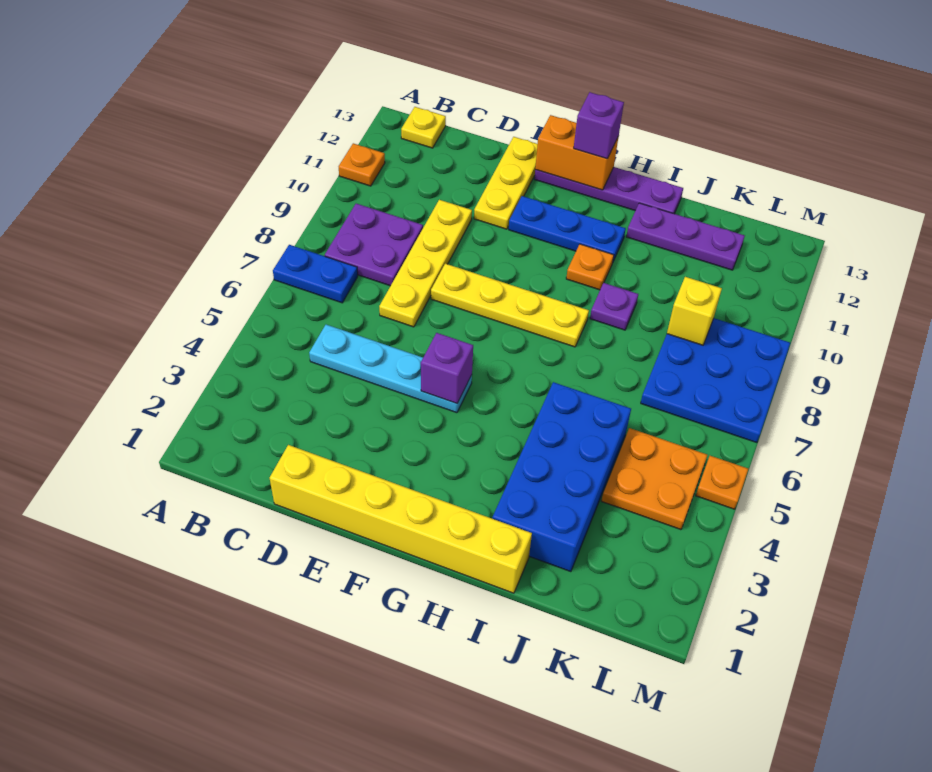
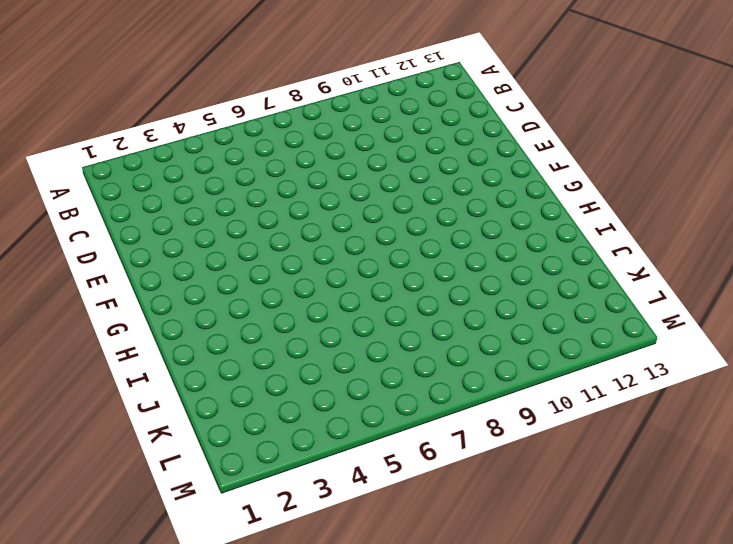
none -> blue plate A7:B7 level 1
none -> orange plate A11 level 1
none -> purple plate B8:C9 level 1

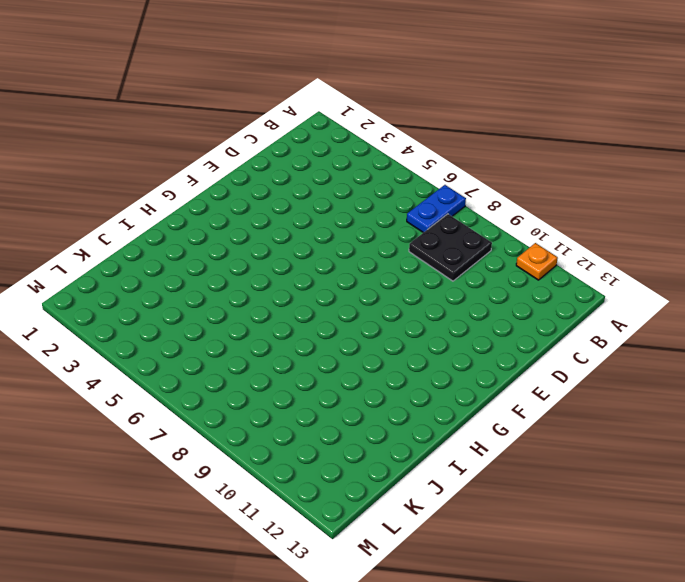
black plate B8:C9 level 1 -> purple plate B8:C9 level 1
none -> yellow plate B13 level 1
none -> cyan plate C5:F5 level 1
none -> yellow brick D1:I1 level 1

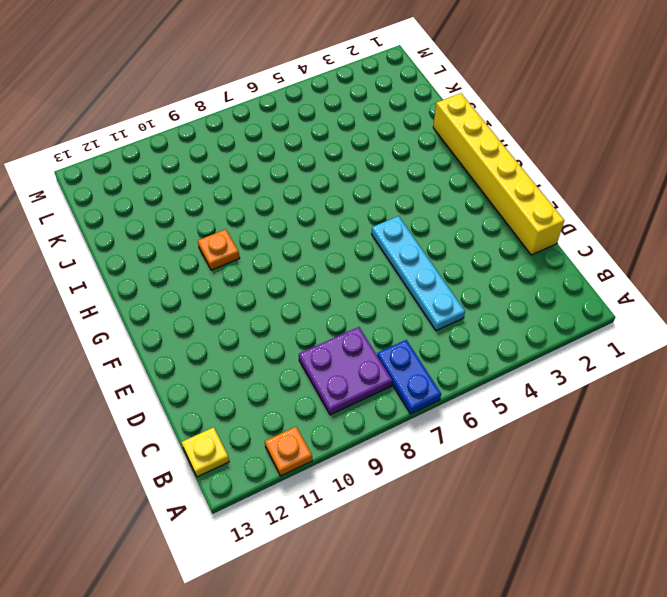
none -> yellow plate D7:D10 level 1
none -> yellow plate E8:H8 level 1
none -> yellow plate E11:E13 level 1

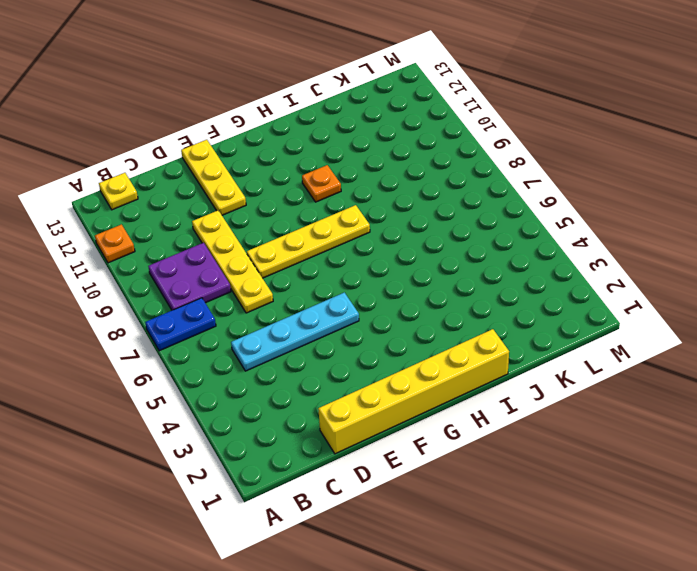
none -> blue plate F11:H11 level 1
none -> purple plate F13:I13 level 1
none -> blue brick I2:J5 level 1

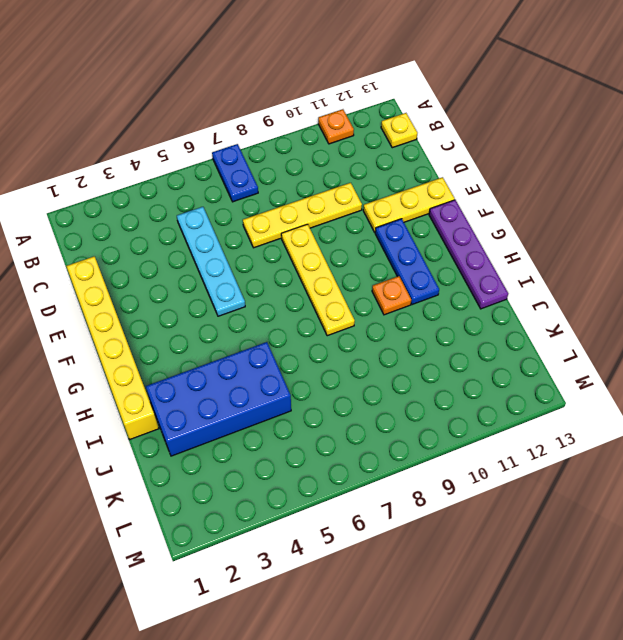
none -> purple plate B8:C9 level 1
none -> purple plate I9 level 1
none -> purple plate I12:K12 level 1

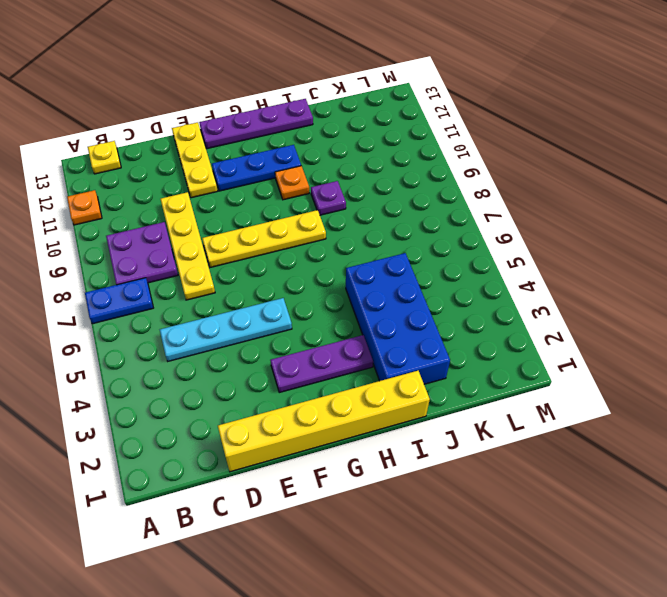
purple plate F3:H3 level 1 -> purple plate I12:K12 level 1
none -> orange plate K4:L5 level 1
none -> blue plate K7:M9 level 1
none -> orange plate M5 level 1

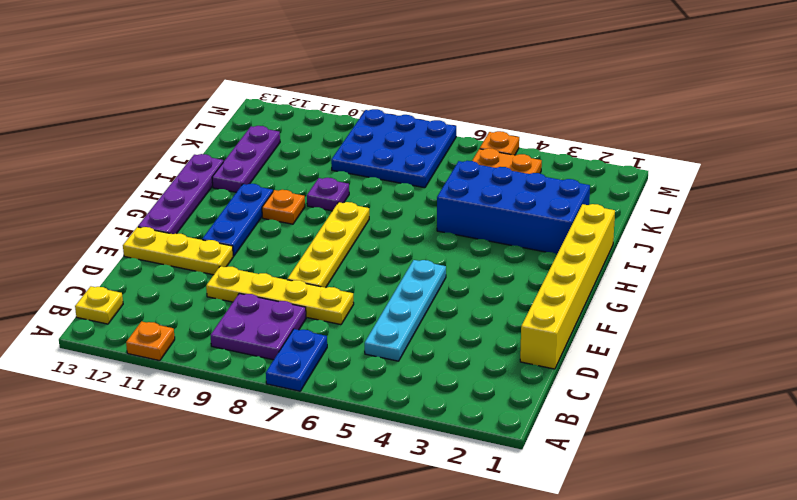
none -> purple brick F5 level 2
none -> orange brick F13:G13 level 2
none -> yellow brick K9 level 2

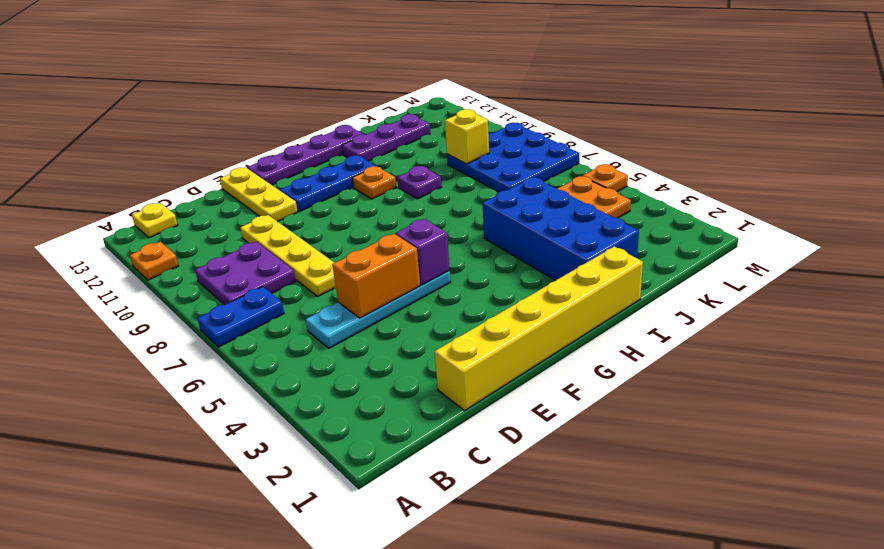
orange brick D5:E5 level 2 -> orange brick F13:G13 level 2
none -> yellow plate E8:H8 level 1
none -> purple brick G13 level 3

